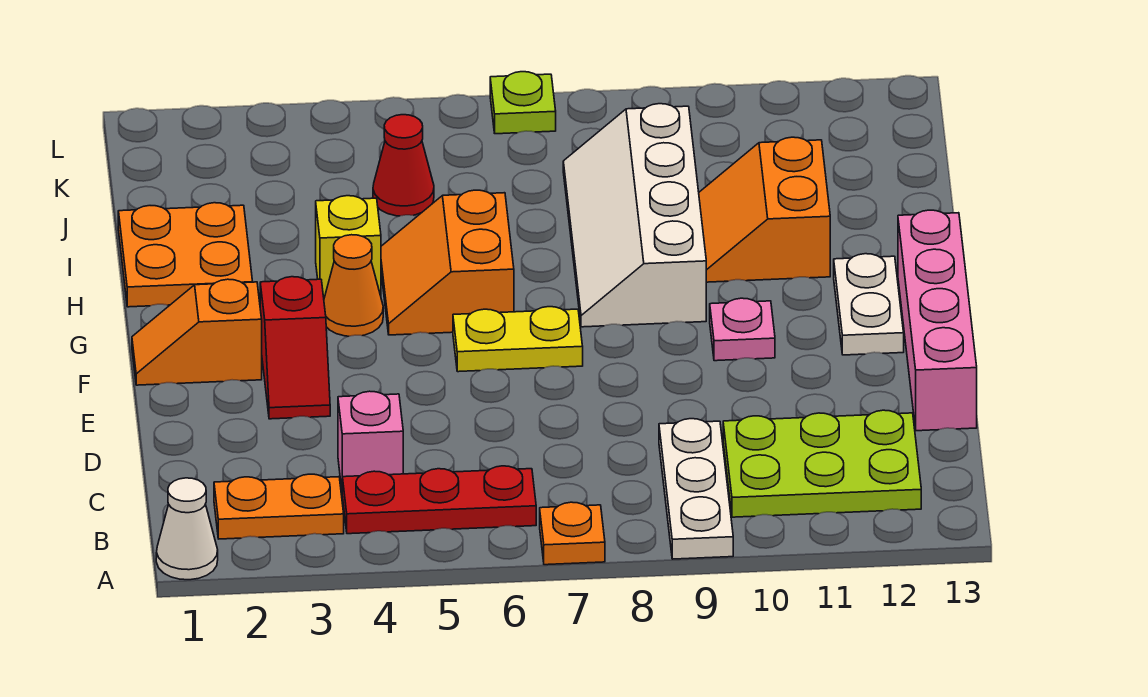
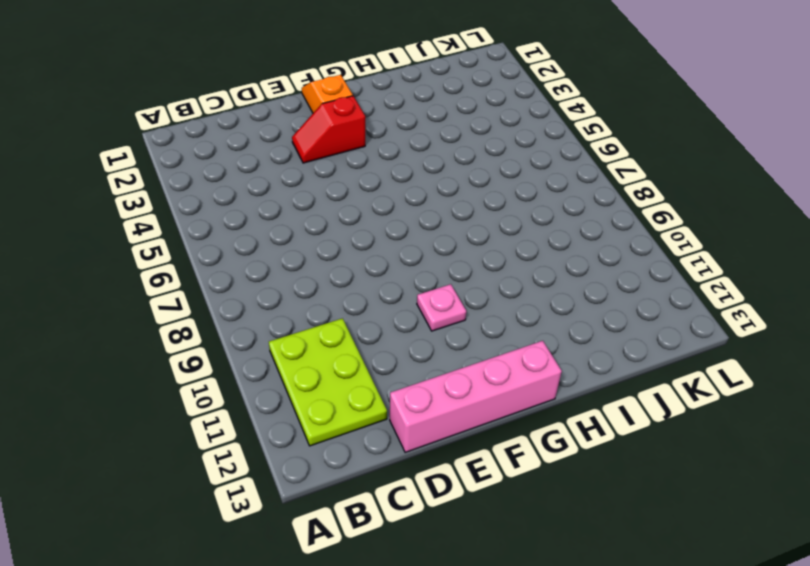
none -> white cone A1 level 1
none -> orange plate A7 level 1
none -> white plate A9:C9 level 1

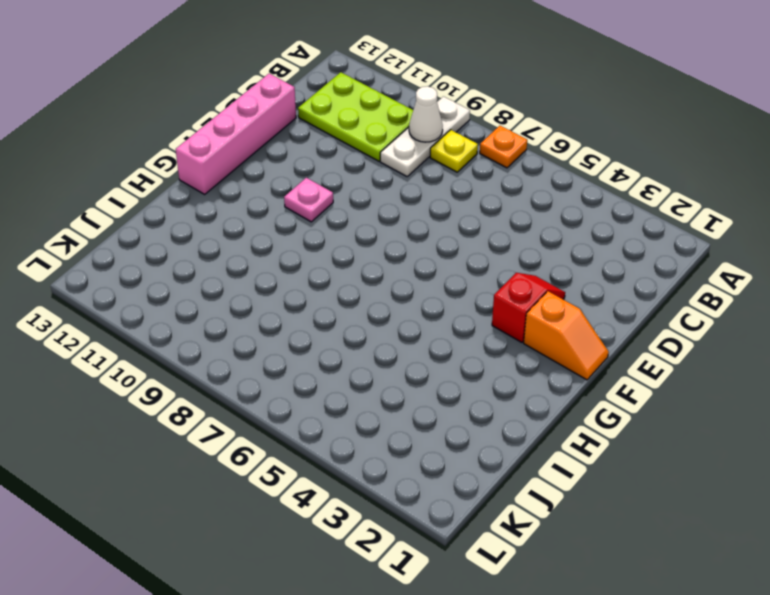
yellow plate B8 level 1 -> none
white cone B9 level 2 -> white cone A1 level 1
none -> orange plate B2:B3 level 1
none -> red plate B4:B6 level 1
none -> pink brick C4 level 1

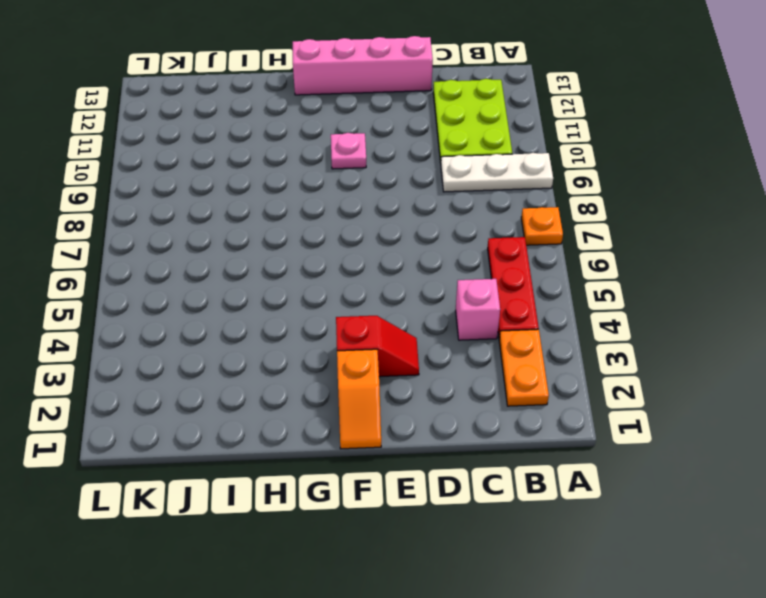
none -> white cone A1 level 1
none -> yellow plate F6:F7 level 1
none -> white plate F12:G12 level 1

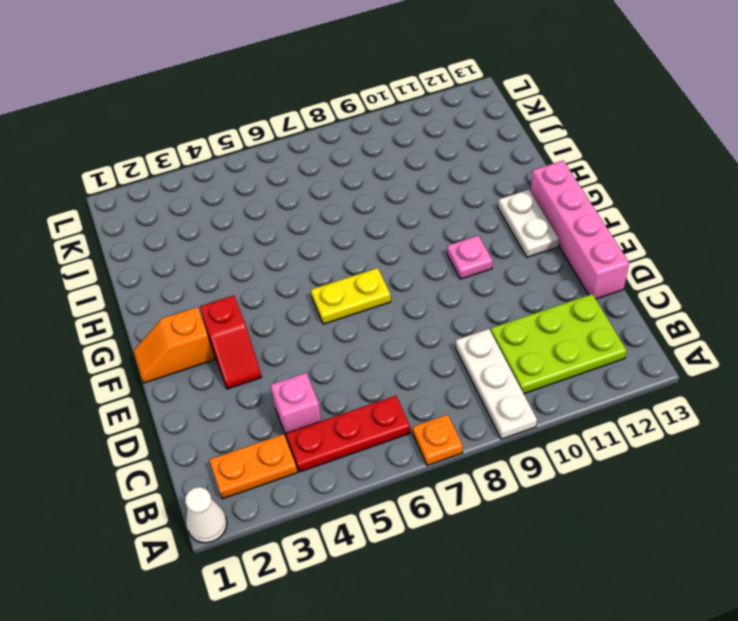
none -> orange cone G4 level 1
none -> orange slope G5:H6 level 1 top 6
none -> white slope G8:J9 level 1 top 9

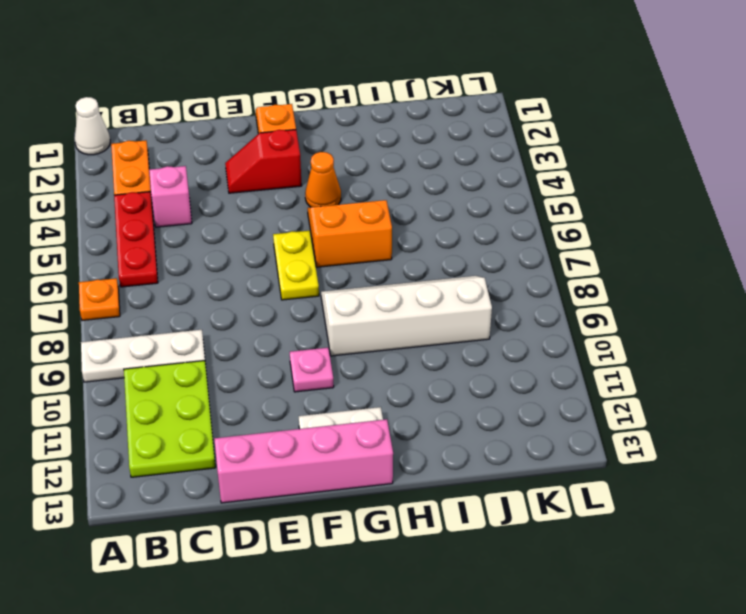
none -> orange plate H1:I2 level 1
none -> yellow brick H4 level 1
none -> orange slope H10:I11 level 1 top 11

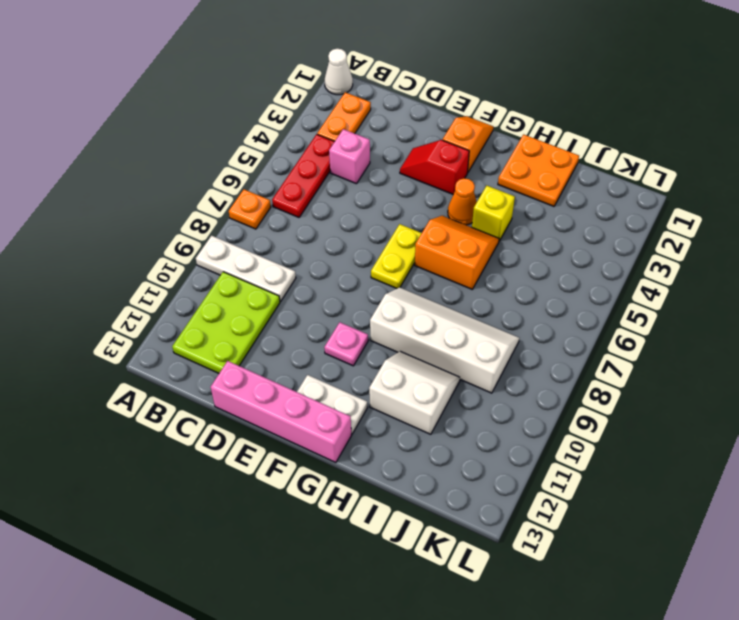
white slope H10:I11 level 1 top 11 -> orange slope H10:I11 level 1 top 11
none -> red cone J5 level 1
none -> lime plate L7 level 1

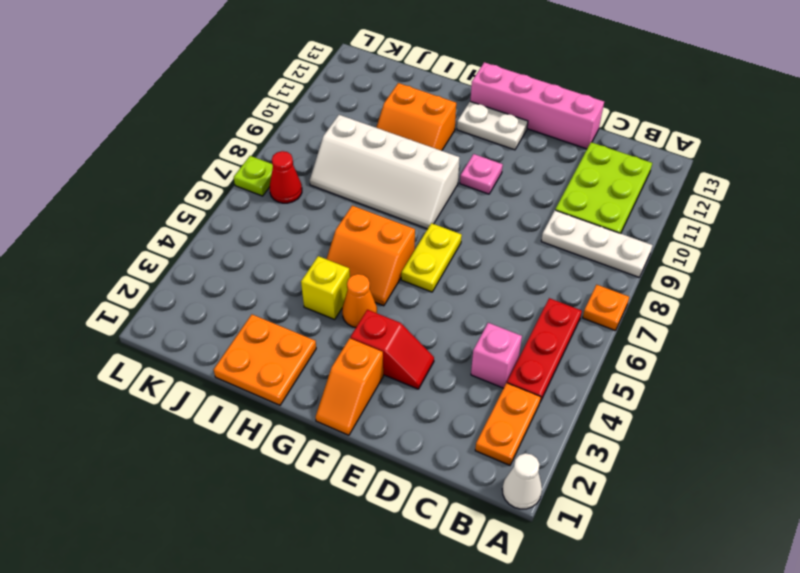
red cone K7 level 1 -> red cone J5 level 1

